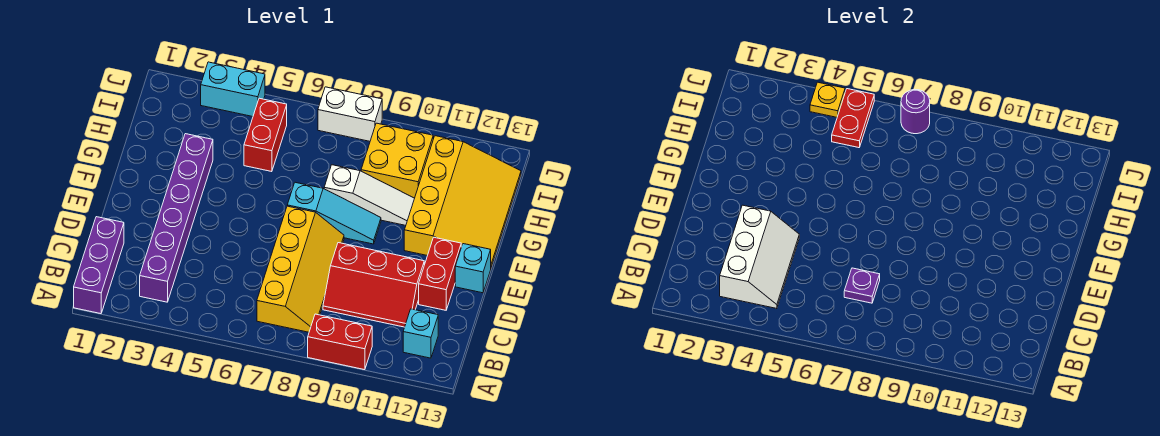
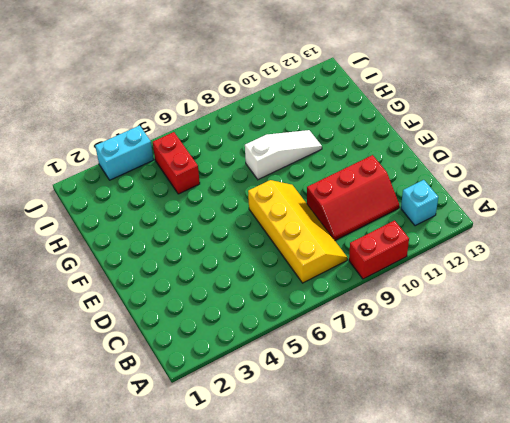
none -> purple brick A1:C1 level 1
none -> purple brick B3:G3 level 1
none -> red brick D12:E12 level 1

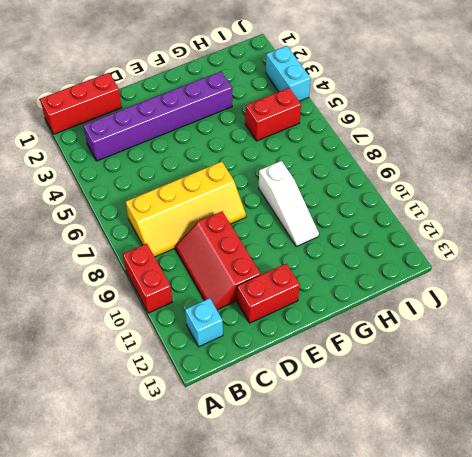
red brick A1:C1 level 1 -> purple brick A1:C1 level 1
none -> cyan brick E13 level 1
none -> cyan slope F7:F9 level 1 top 7
none -> yellow slope F11:I13 level 1 top 11

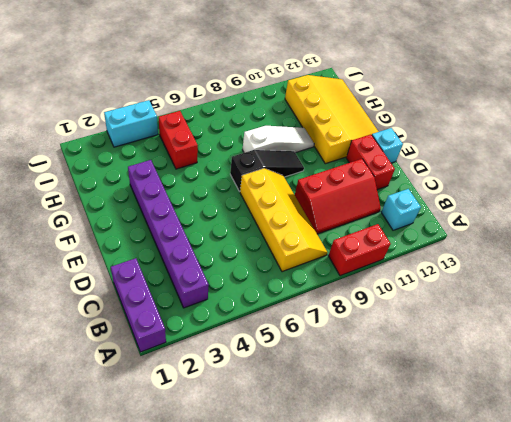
black slope F7:F9 level 1 top 7 -> cyan slope F7:F9 level 1 top 7
none -> yellow brick H9:I10 level 1
none -> white brick J7:J8 level 1
none -> white slope B3:D4 level 2 top 3

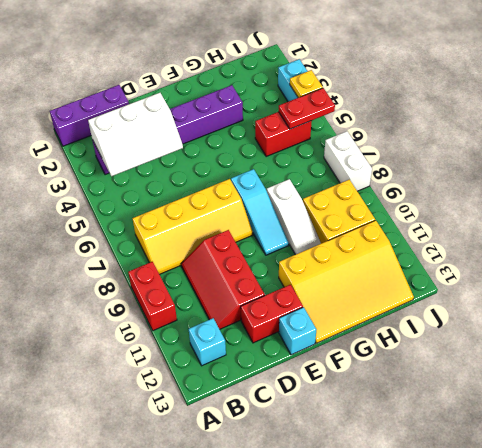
none -> purple plate C7 level 2
none -> purple round brick J7 level 2

